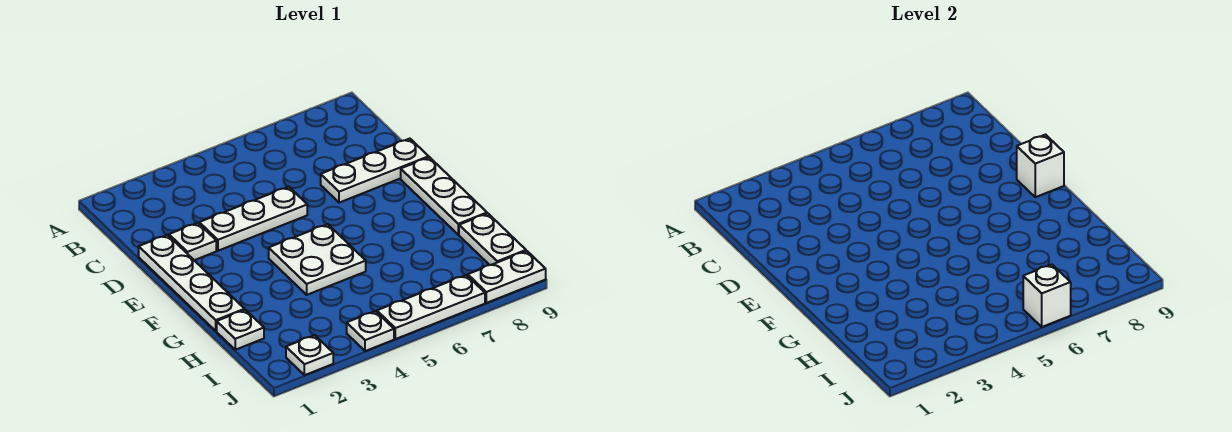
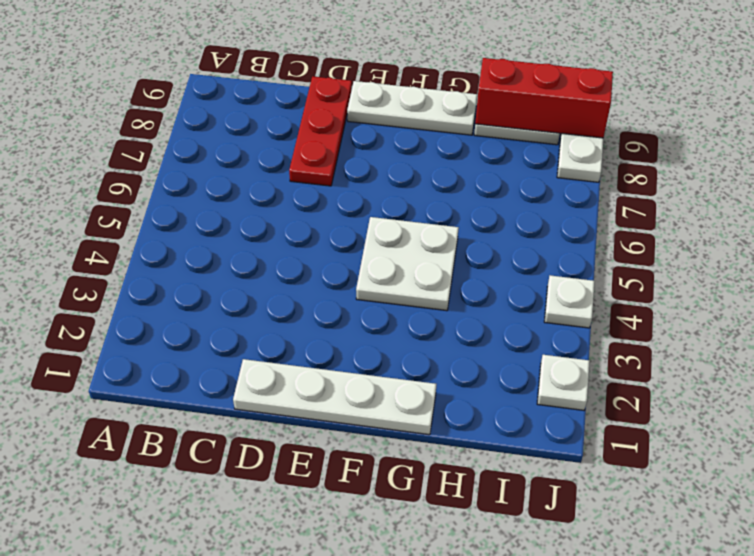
red plate D7:D9 level 1 -> white plate D7:D9 level 1
red brick H9:J9 level 2 -> none
none -> white plate D2 level 1
none -> white plate D3:D5 level 1
none -> white plate H1 level 1

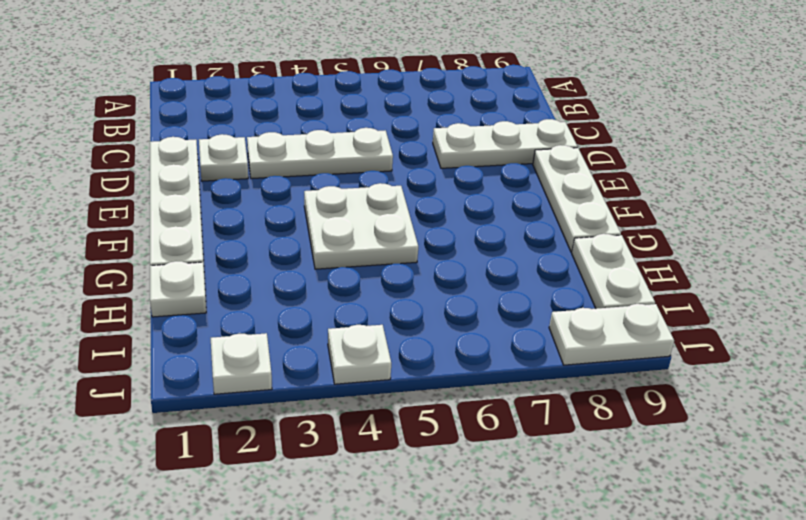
none -> white plate J5:J7 level 1
none -> white brick E9 level 2
none -> white brick J6 level 2

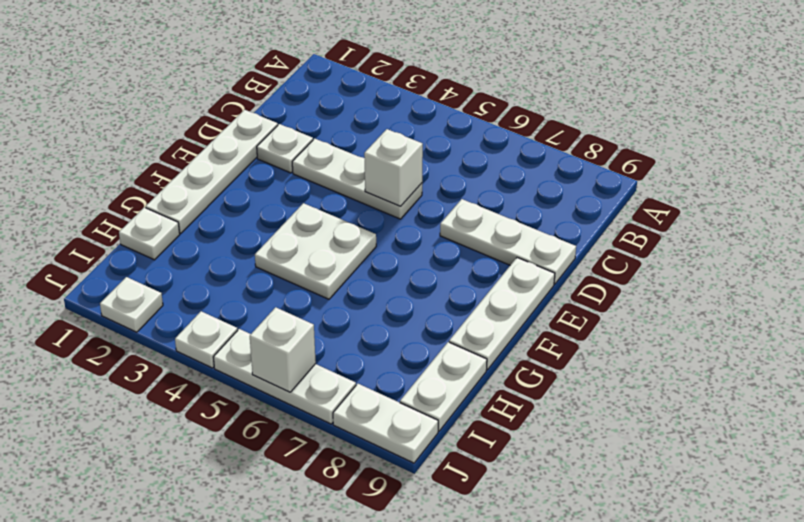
white brick D5 level 2 -> white brick E9 level 2

